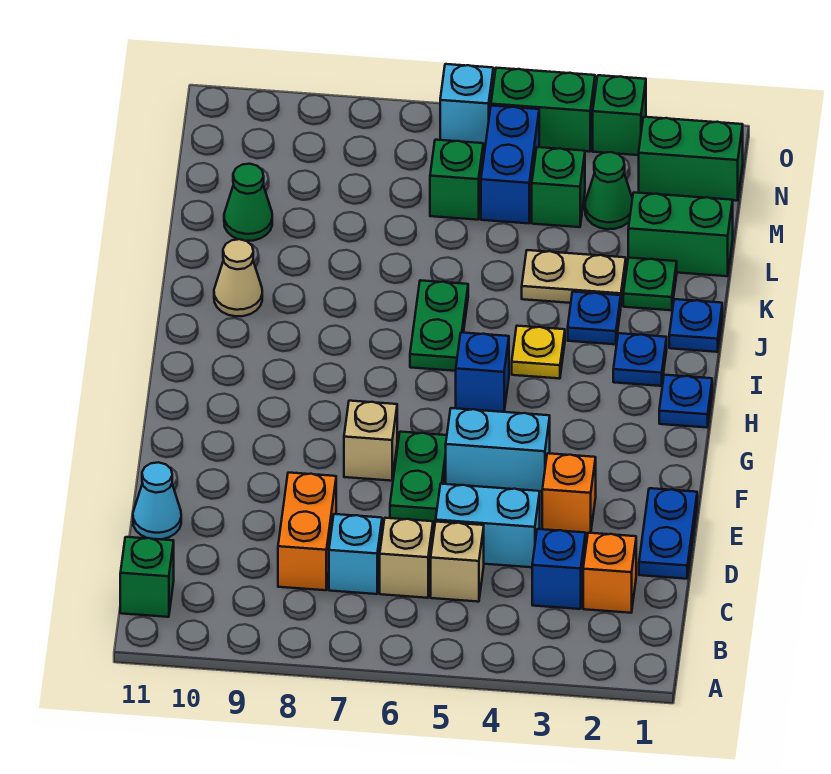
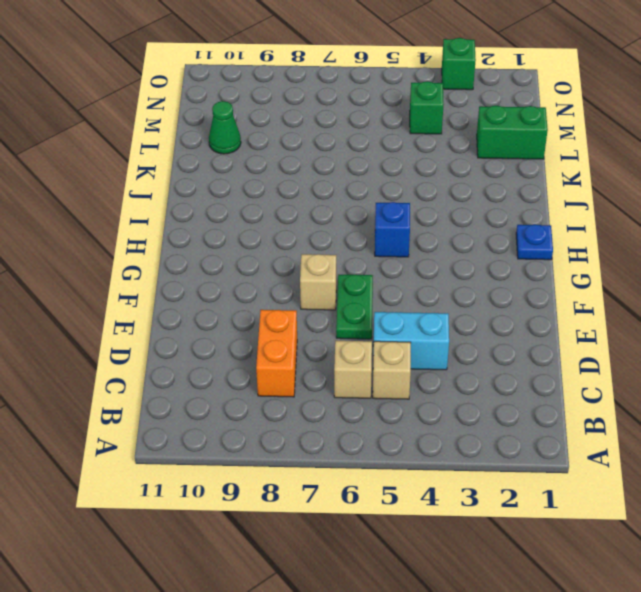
none -> green brick B11 level 1
none -> orange brick C2 level 1
none -> blue brick C3 level 1
none -> cyan brick C7 level 1

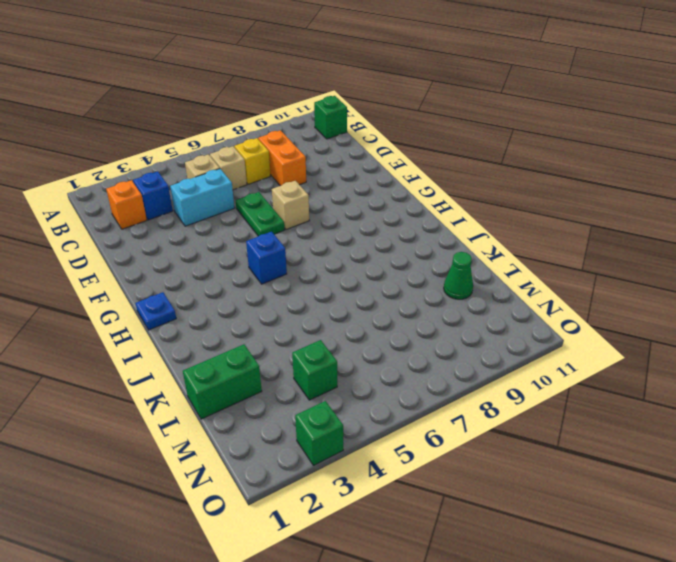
yellow brick C7 level 1 -> cyan brick C7 level 1
none -> blue plate D1:E1 level 1
none -> cyan cone D11 level 1
none -> orange brick E3 level 1
none -> cyan brick F4:F5 level 1

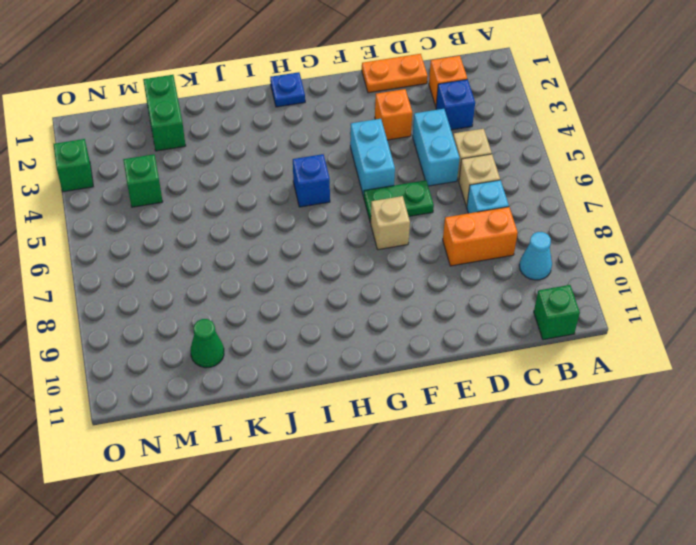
cyan cone B9 level 1 -> cyan cone D11 level 1
orange plate D1:E1 level 1 -> blue plate D1:E1 level 1
none -> blue plate I2 level 1
none -> yellow plate I4 level 1
none -> green plate I6:J6 level 1
none -> blue plate J1 level 1

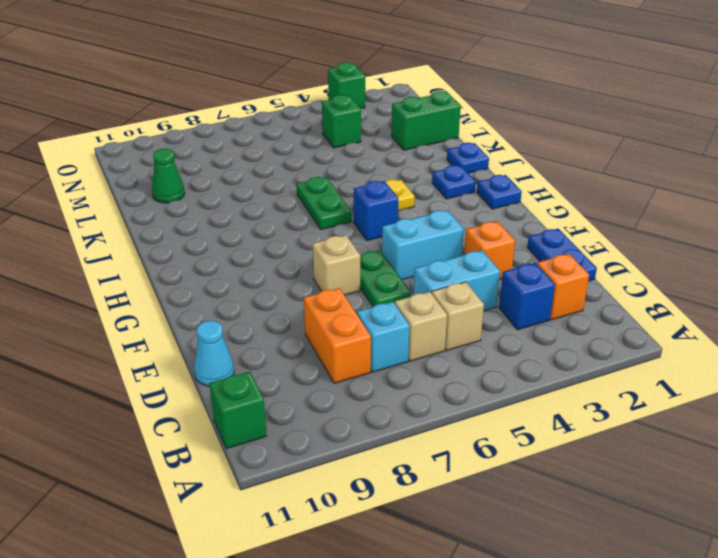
none -> blue plate J3 level 1
none -> tan cone J10 level 1
none -> green plate K2 level 1
none -> tan plate K3:K4 level 1

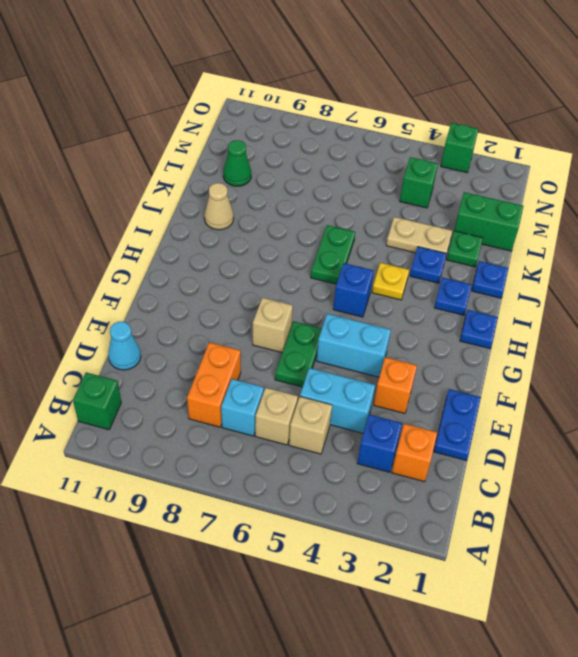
none -> green cone M3 level 1
none -> blue brick M5:N5 level 1
none -> green brick M6 level 1
none -> green brick N1:N2 level 1

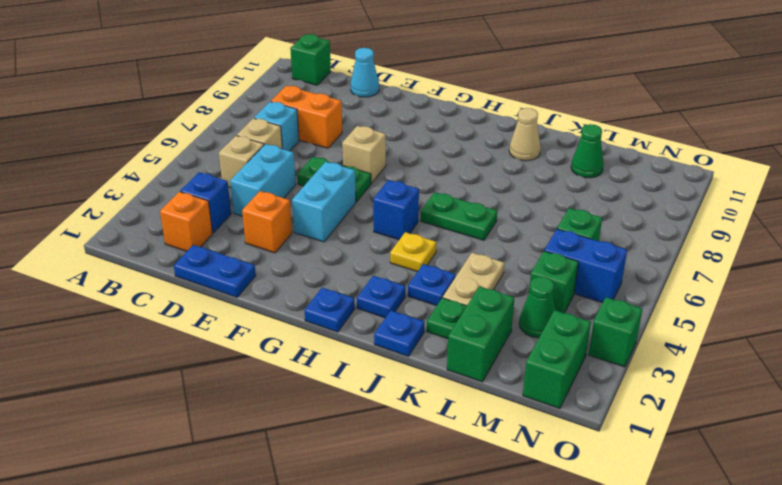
none -> green brick O4:O5 level 1
none -> cyan brick O6 level 1

